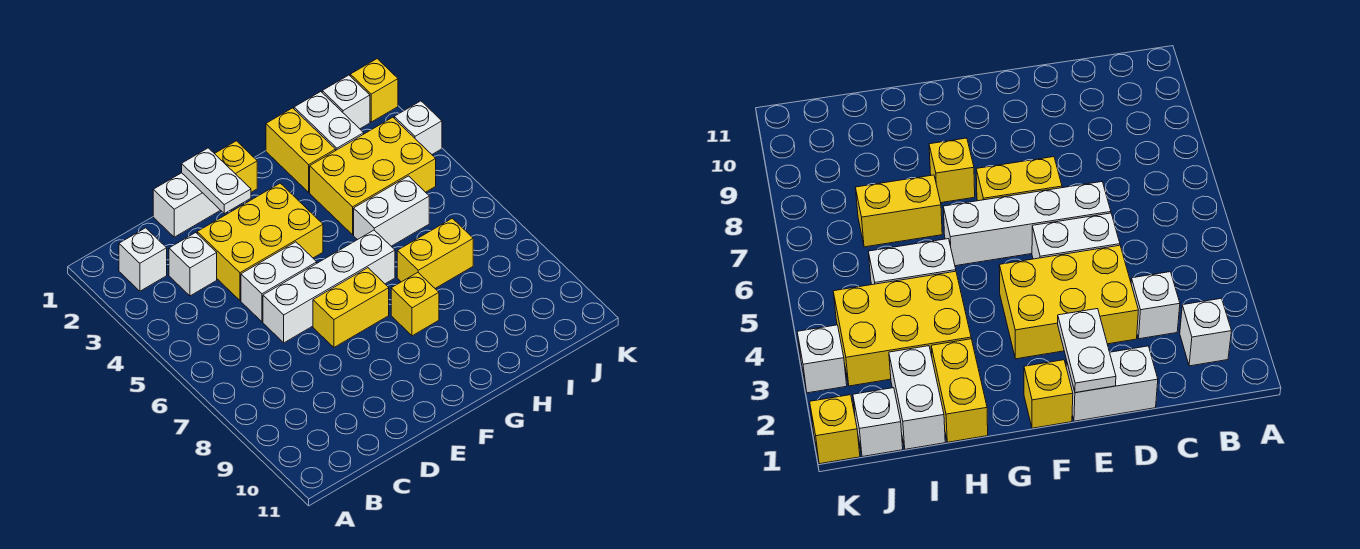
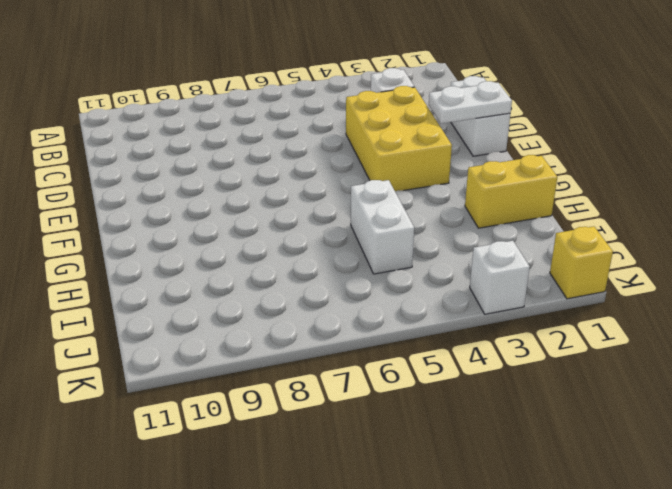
none -> white brick B2 level 1
none -> white brick D5:E5 level 1
none -> white brick D6:G6 level 1

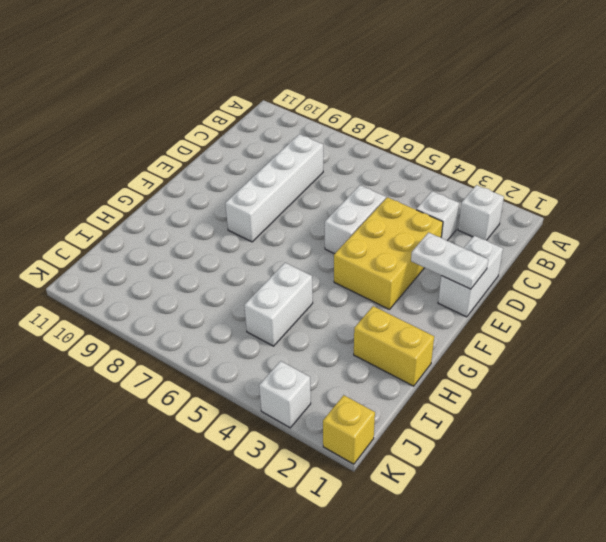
white brick C8:F8 level 1 -> white brick D6:G6 level 1
none -> yellow brick E7:F7 level 1
none -> yellow brick F1 level 1
none -> yellow brick G8 level 1

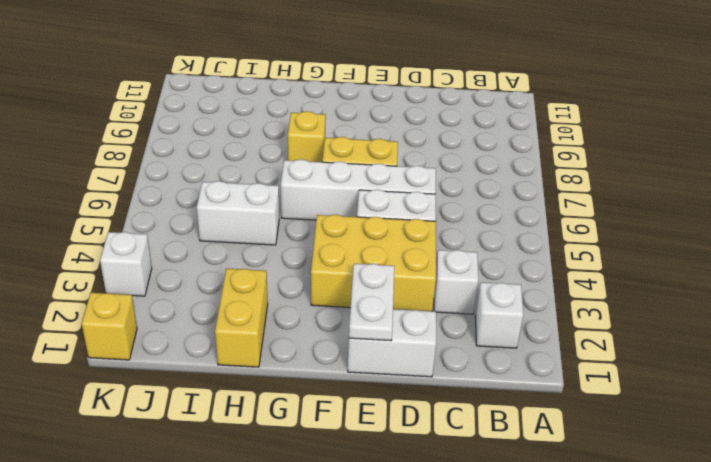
none -> yellow brick F1 level 1
none -> yellow brick H3:J4 level 1
none -> yellow brick H7:I7 level 1

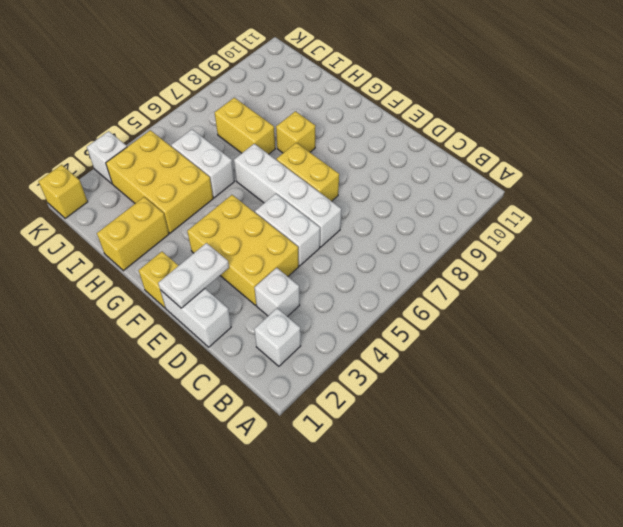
none -> white brick I1:I2 level 1
none -> white brick J1 level 1

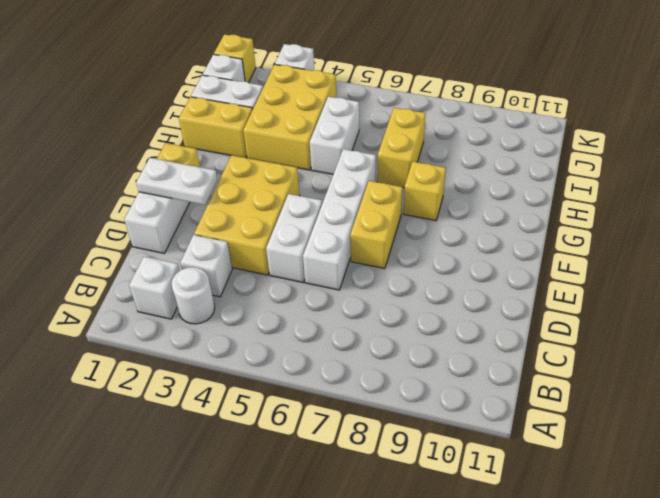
white round brick B3 level 1 -> none

